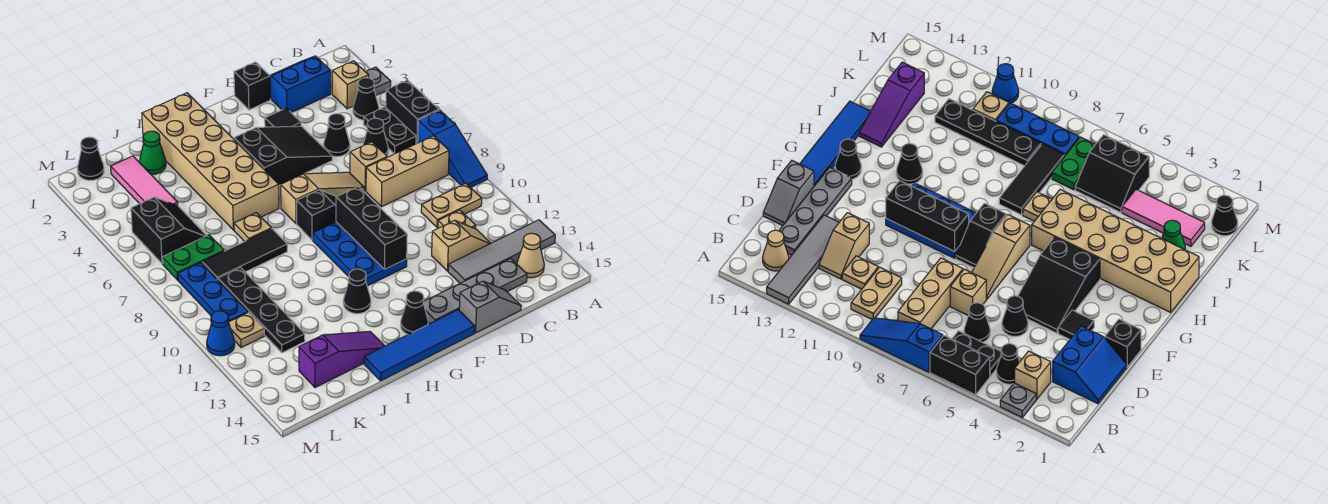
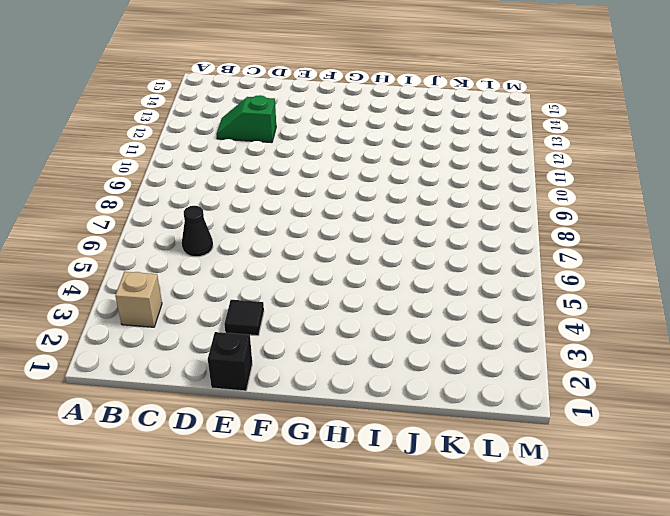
green slope C12:D12 level 1 top D -> tan slope C12:D12 level 1 top D
none -> grey plate A3 level 1
none -> black brick A5:A6 level 1
none -> blue slope A7:A9 level 1 top 7
none -> grey tile A13:D13 level 1

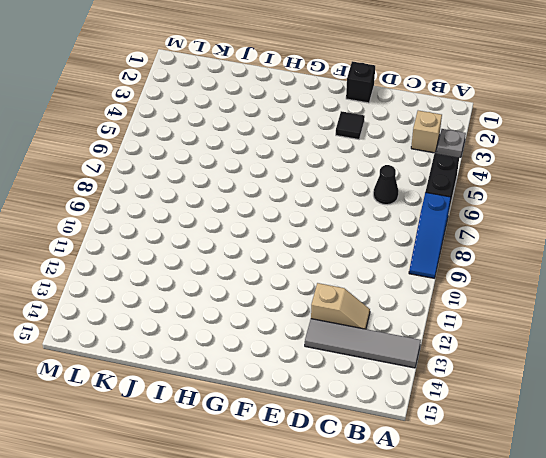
none -> black cone B4 level 1
none -> black plate B5:B6 level 1
none -> tan brick B8:D8 level 1
none -> tan plate B10:C10 level 1

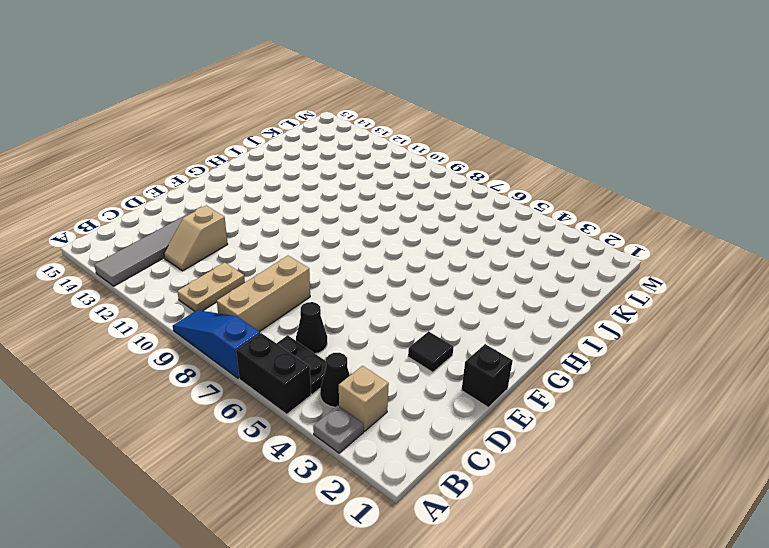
none -> tan cone B14 level 1
none -> blue slope C1:D2 level 1 top 2
none -> tan plate C11 level 1
none -> grey plate C14:F14 level 1

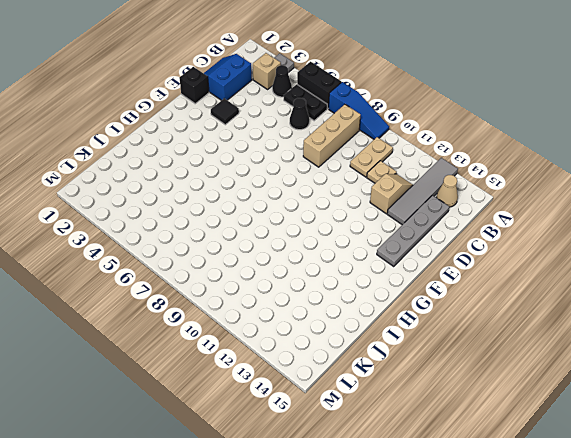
none -> black cone D5 level 1
none -> tan brick D7 level 1
none -> grey slope D15:E15 level 1 top E
none -> black slope E4:G5 level 1 top G

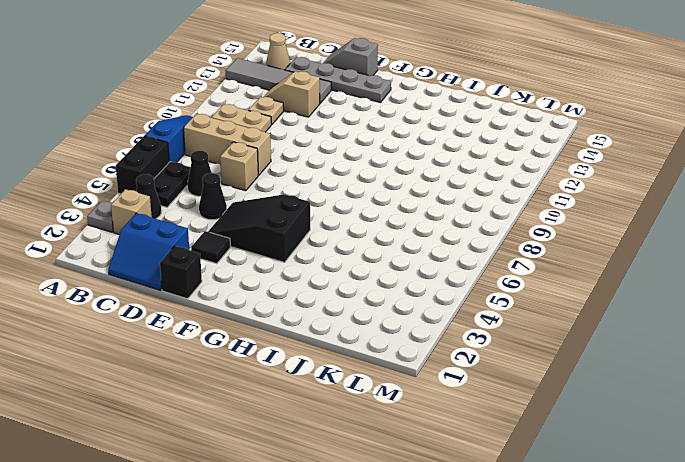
none -> tan slope E7:G7 level 1 top G
none -> black slope F8:G8 level 1 top G
none -> blue plate F9:G11 level 1
none -> blue tile F15:I15 level 1

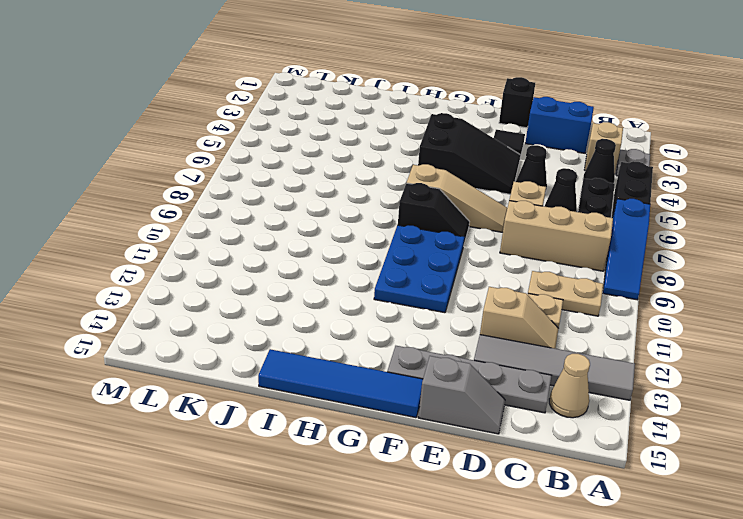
none -> black cone G14 level 1
none -> tan brick H1:I6 level 1
none -> black cone H12 level 1
none -> tan plate I7 level 1

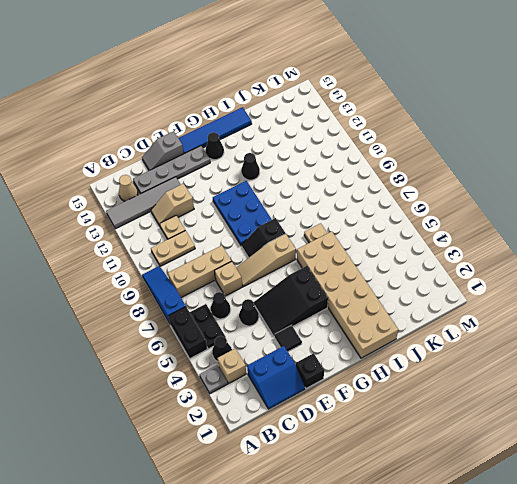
none -> black tile I8:K8 level 1
none -> purple slope I14:K14 level 1 top K
none -> green cone J2 level 1
none -> pink tile K2:K4 level 1

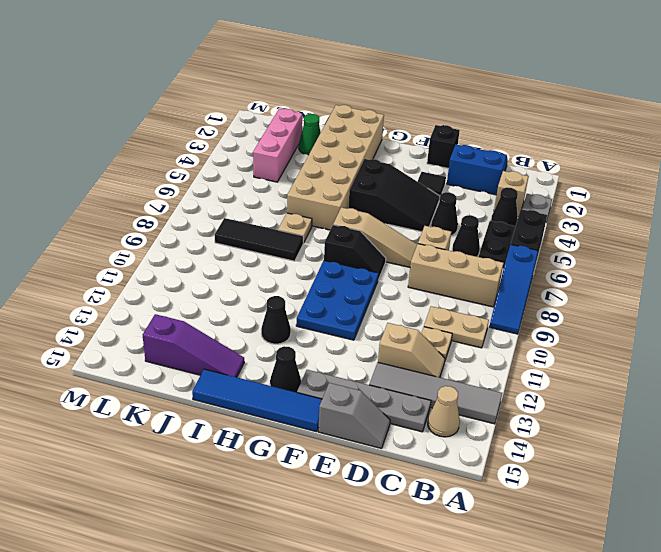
pink brick K2:K4 level 1 -> pink tile K2:K4 level 1
none -> black slope K5:L6 level 1 top L
none -> green plate K7:L7 level 1
none -> black plate K9:K12 level 1
none -> black cone L1 level 1

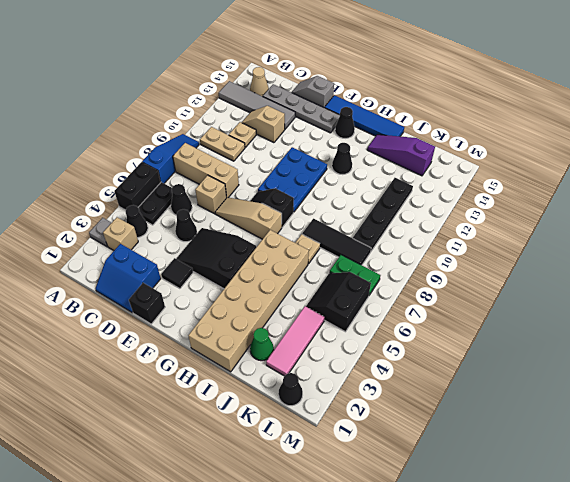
none -> blue plate L8:L10 level 1
none -> tan plate L11 level 1
none -> blue cone M11 level 1
none -> black brick F9:F11 level 2

